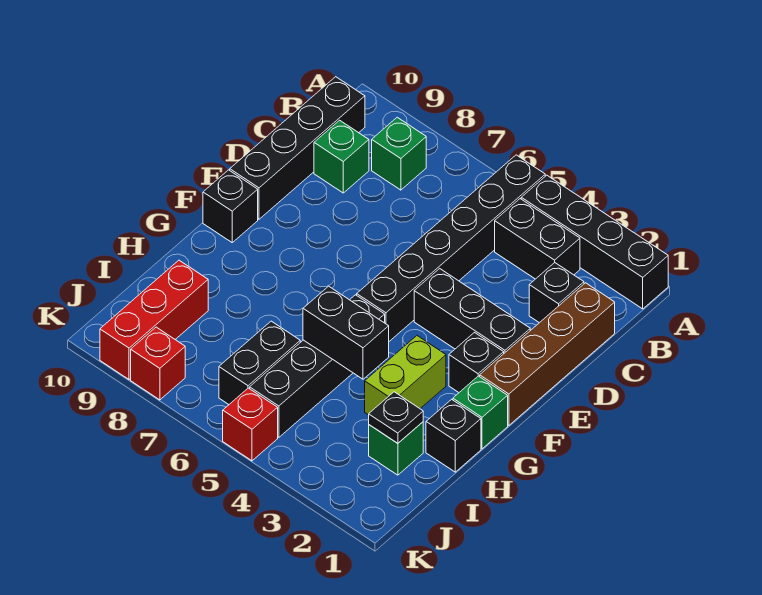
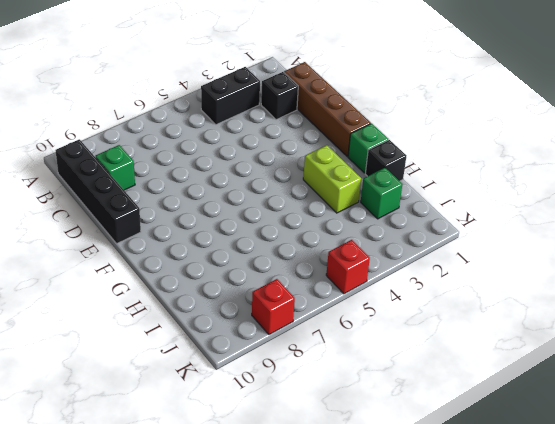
none -> black brick A1:A4 level 1
none -> black brick A5:F5 level 1
none -> green brick B8 level 1

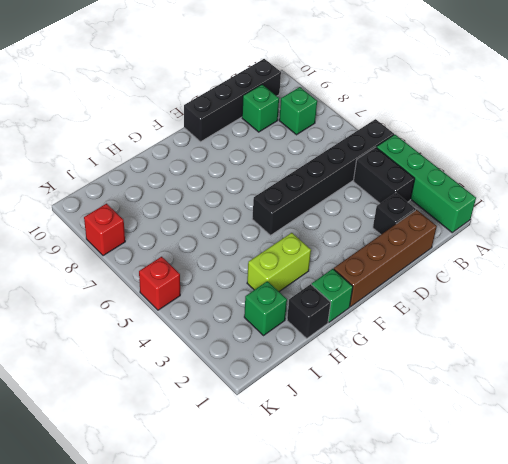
green brick A1:A4 level 1 -> black brick A1:A4 level 1
none -> black brick E2:E4 level 1
none -> black brick F2 level 1
none -> black brick F10 level 1

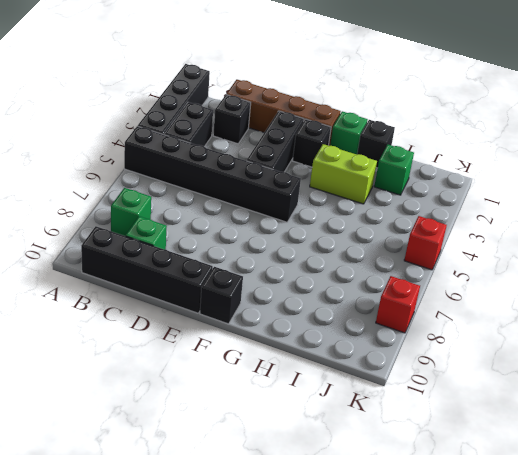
none -> black brick G5:J5 level 1
none -> black brick I6:J6 level 1
none -> red brick I9:K9 level 1

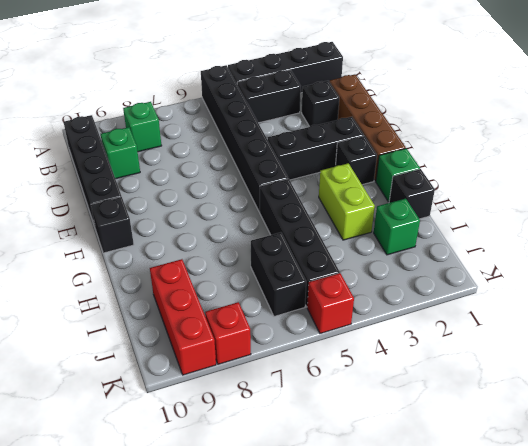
none -> black brick H4:H5 level 2
none -> black plate I2 level 2

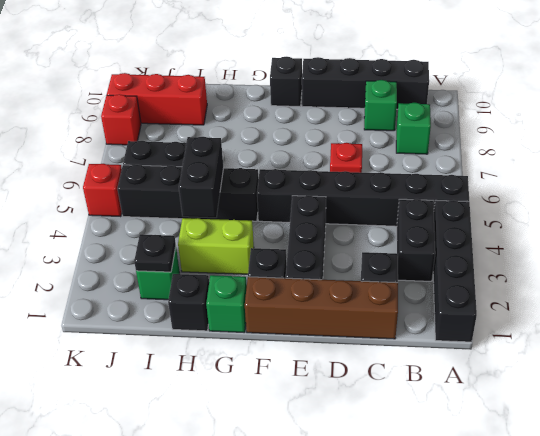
red plate D7 level 1 -> none

